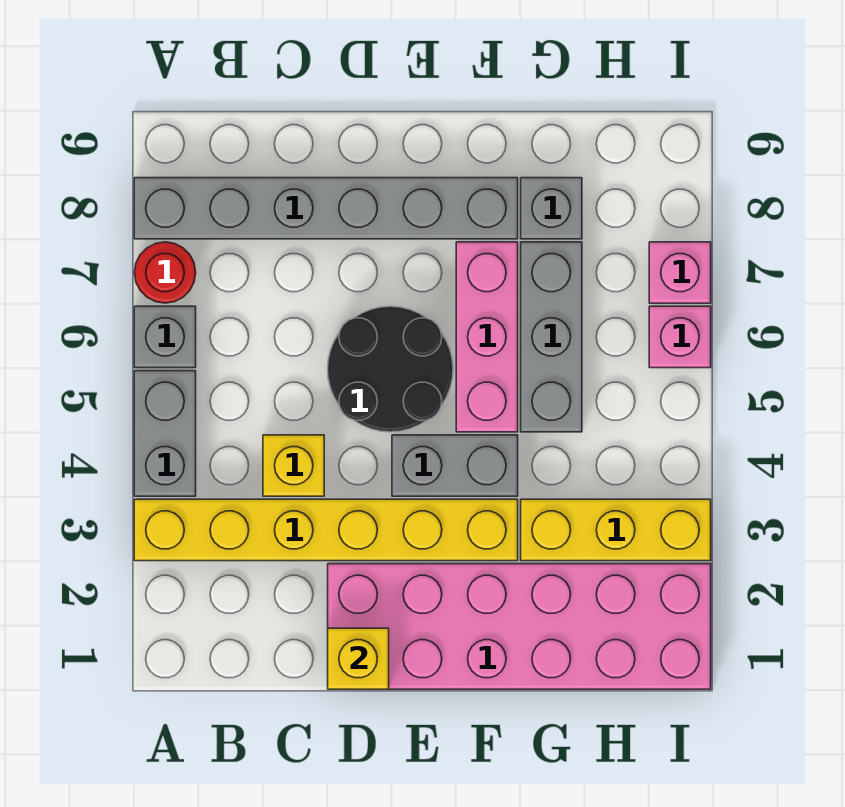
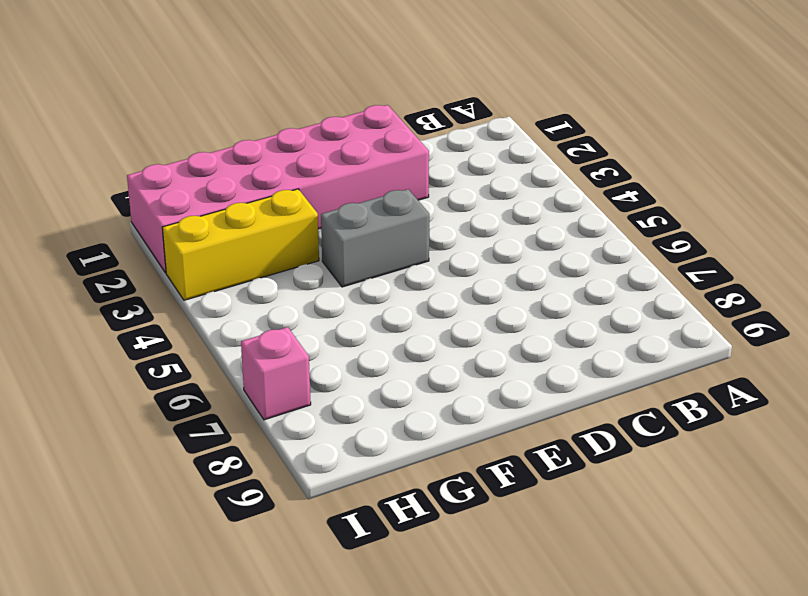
none -> yellow brick A3:F3 level 1
none -> grey brick A4:A5 level 1
none -> grey brick A6 level 1

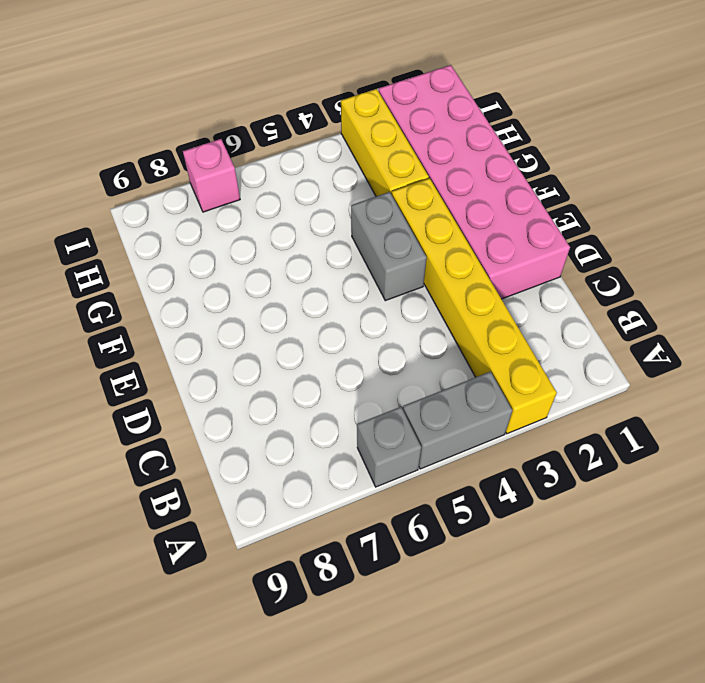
none -> red round brick A7 level 1
none -> grey brick A8:F8 level 1
none -> yellow brick C4 level 1

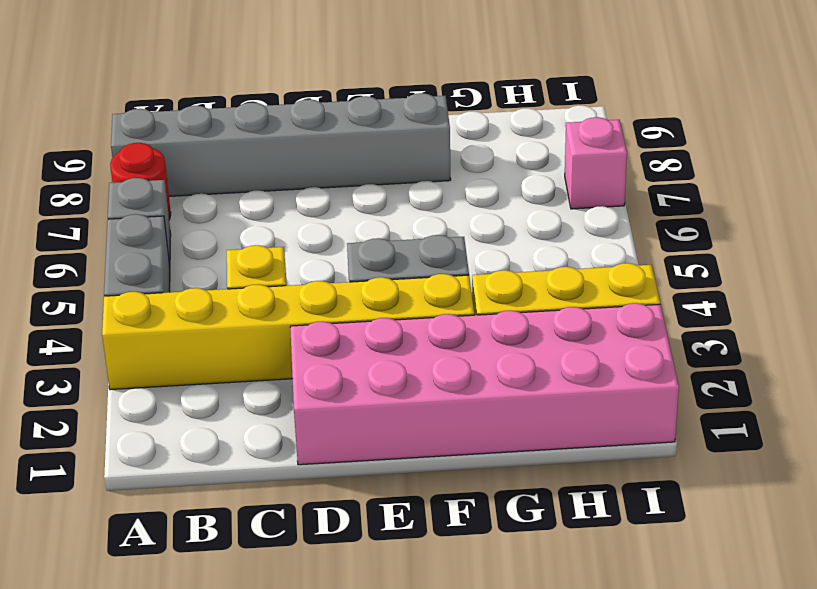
none -> black round brick D5:E6 level 1
none -> pink brick F5:F7 level 1
none -> grey brick G5:G7 level 1

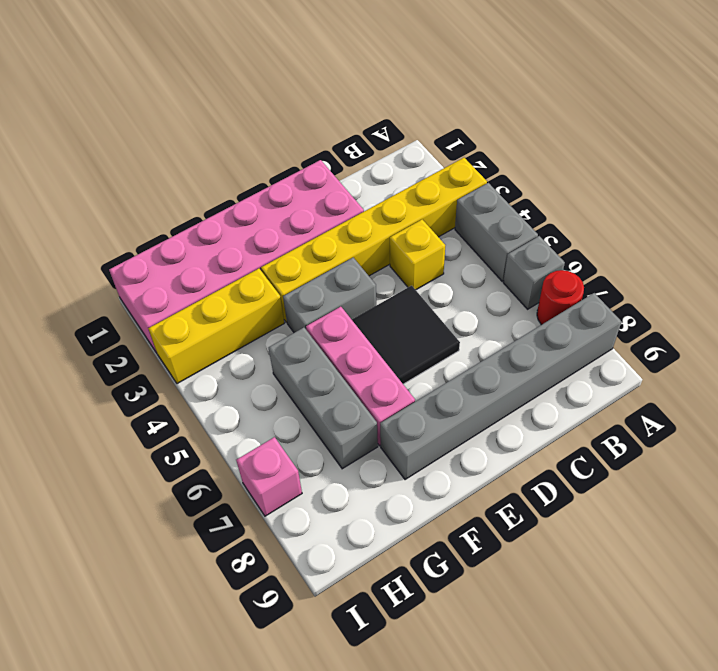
black tile D5:E6 level 1 -> black round brick D5:E6 level 1
none -> grey brick G8 level 1
none -> pink brick I6 level 1
none -> yellow brick D1 level 2

